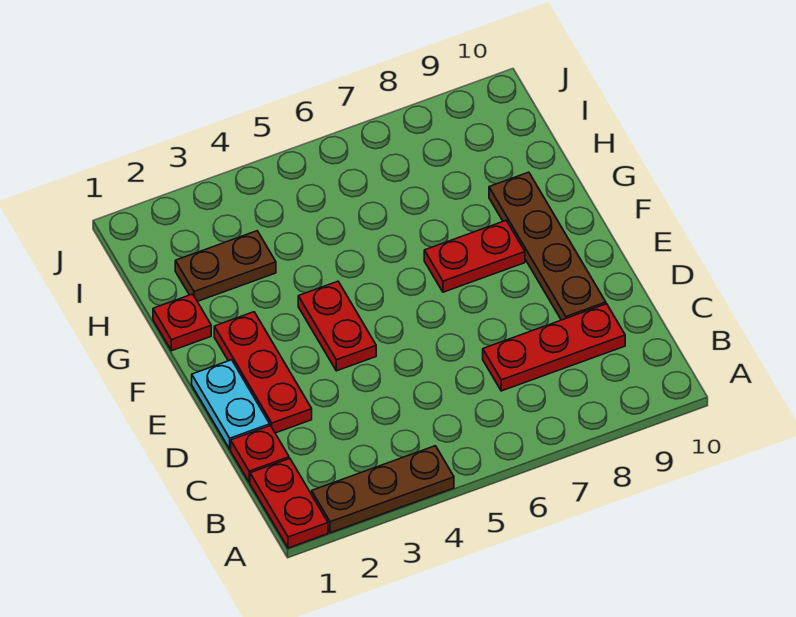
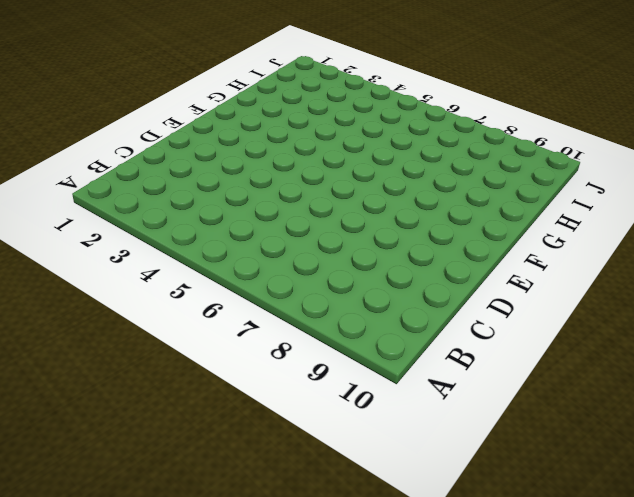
none -> red plate A1:B1 level 1
none -> brown plate A2:A4 level 1

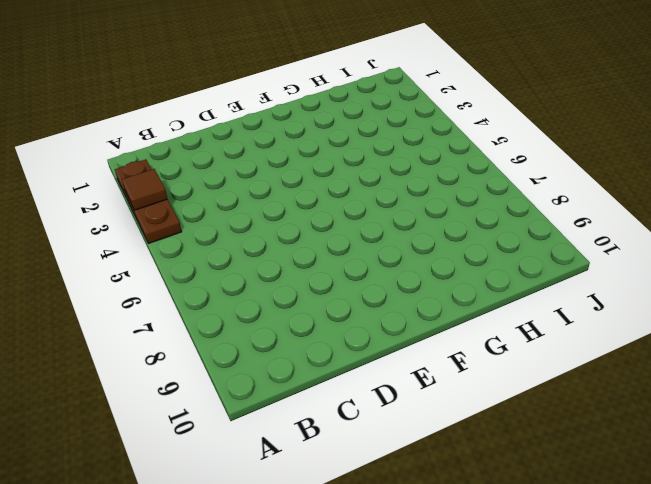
brown tile A3 level 2 -> none
none -> red plate A1:B1 level 1
none -> red plate C1 level 1

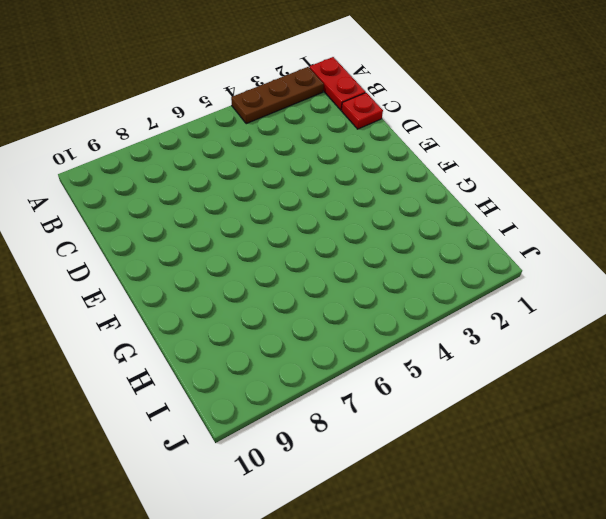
none -> red plate C7:C9 level 1
none -> cyan plate D1:E1 level 1

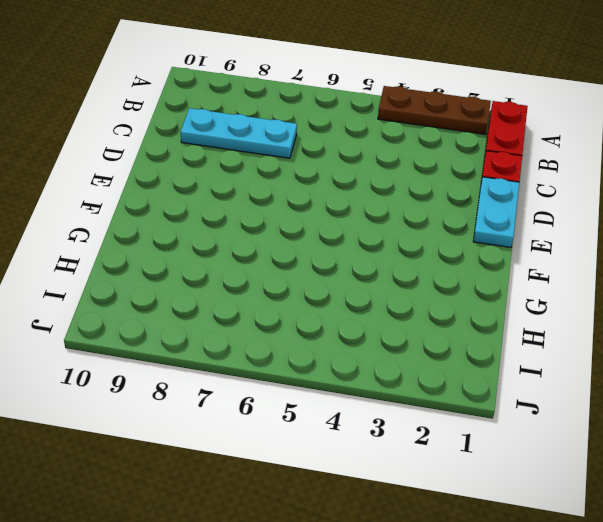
cyan plate C7:C9 level 1 -> red plate C7:C9 level 1
none -> red plate D2:F2 level 1
none -> brown plate D9:G9 level 1

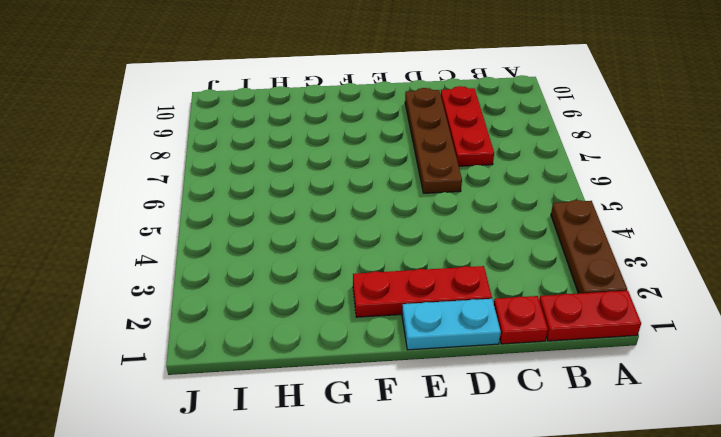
brown plate D6:D9 level 1 -> brown plate D9:G9 level 1
none -> red plate E4:F4 level 1
none -> red plate F7:F8 level 1

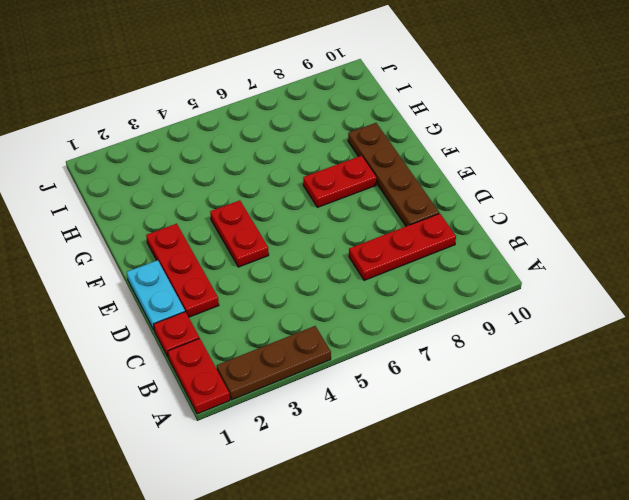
none -> red plate G1 level 1
none -> brown plate H2:H3 level 1

